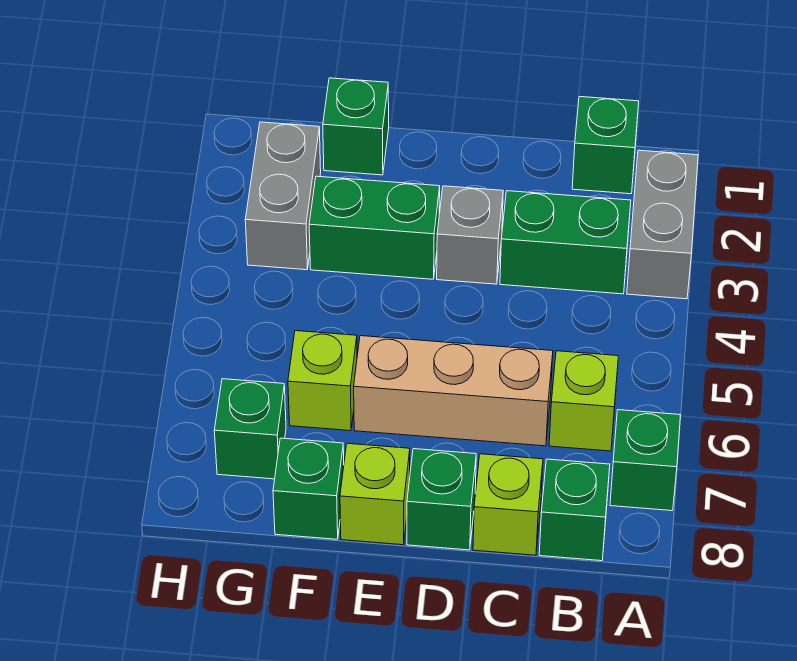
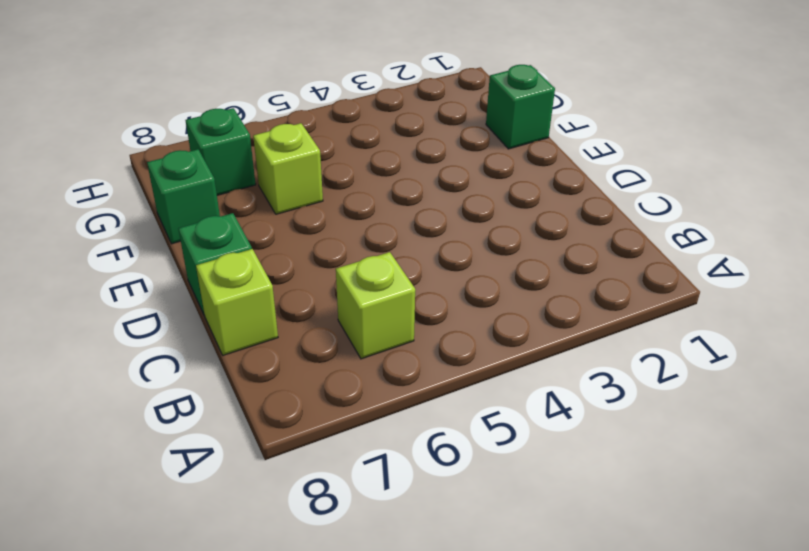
none -> grey brick A2:A3 level 1
none -> green brick A7 level 1
none -> green brick B1 level 1

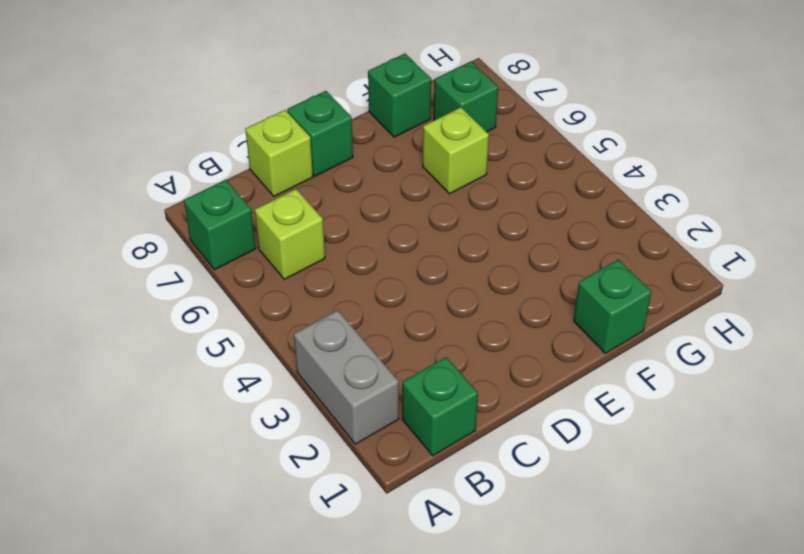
none -> green brick B3:C3 level 1
none -> green brick B8 level 1
none -> tan brick C6:E6 level 1

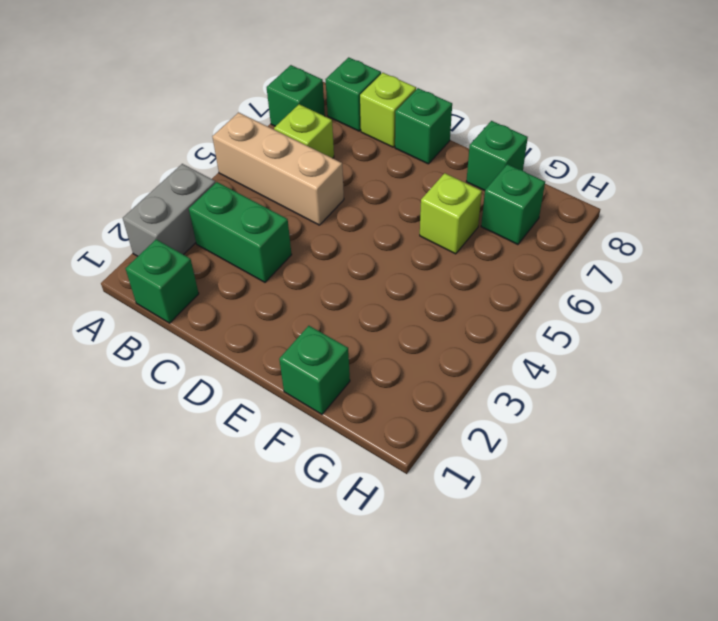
tan brick A5:C5 level 1 -> tan brick C6:E6 level 1
none -> grey brick D3 level 1
none -> green brick E3:F3 level 1
none -> lime brick E8 level 1

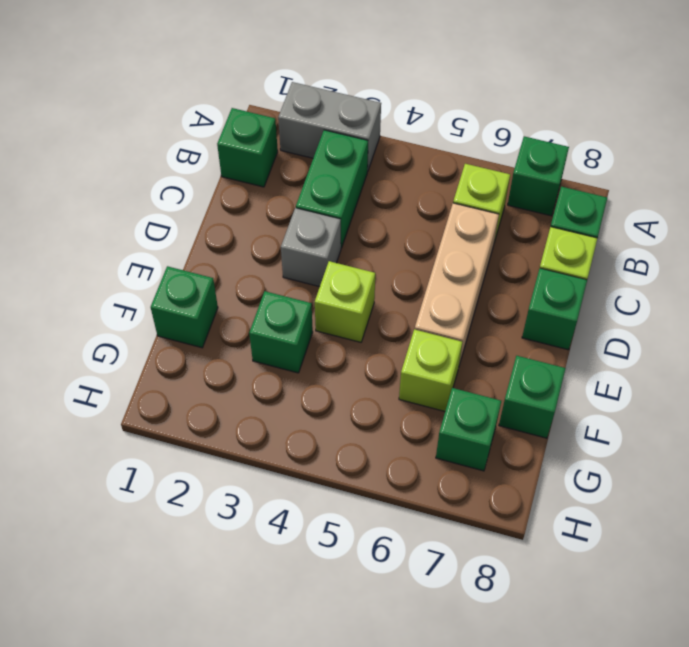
lime brick E4 level 1 -> lime brick E8 level 1
green brick F3 level 1 -> green brick E3:F3 level 1
none -> grey brick G2:G3 level 1

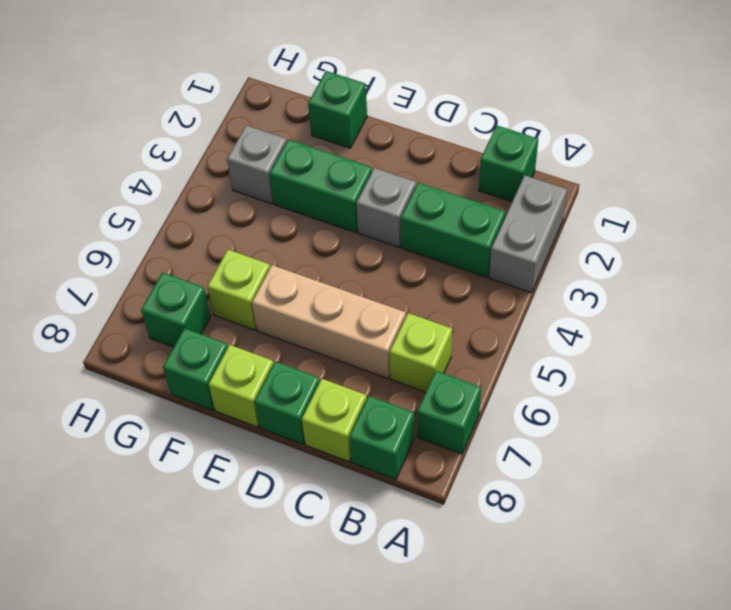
grey brick G3 level 1 -> grey brick G2:G3 level 1

